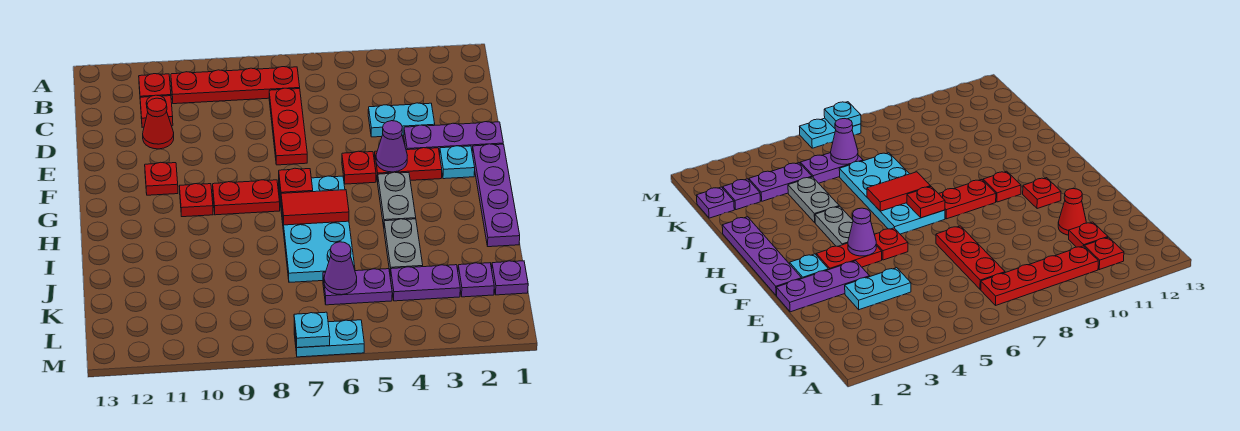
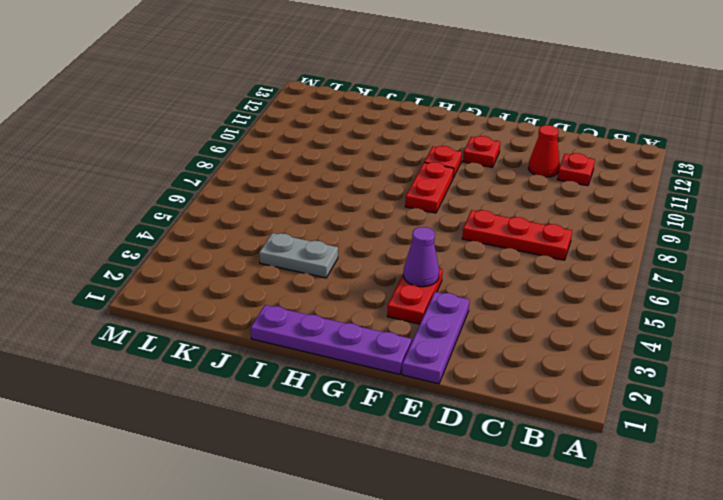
none -> red plate B7:B10 level 1
none -> red plate B11 level 1
none -> cyan plate D3:D4 level 1

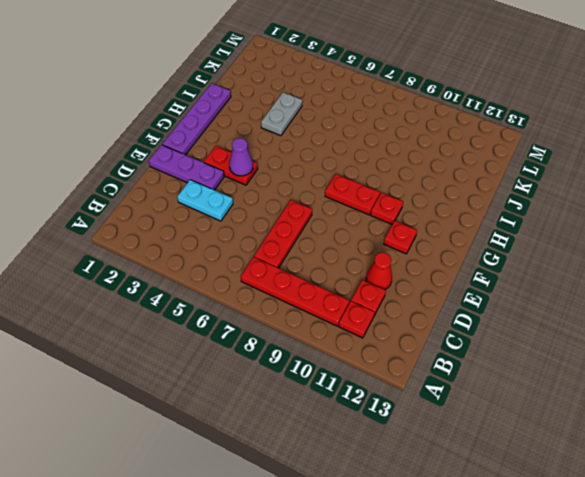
none -> cyan plate F2 level 1
none -> red plate F5 level 1
none -> grey plate G4:H4 level 1

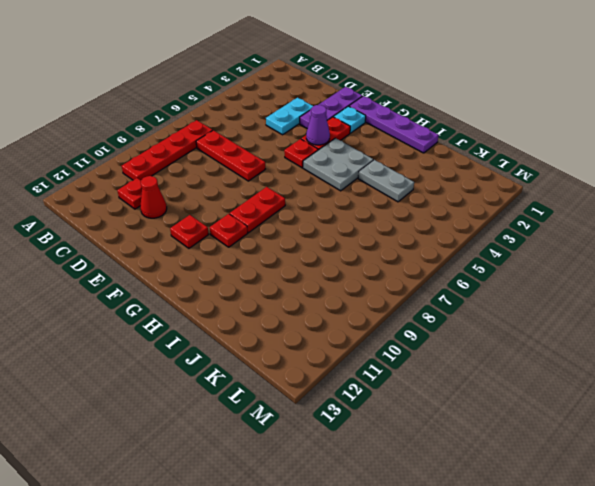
grey plate G4:H5 level 1 -> grey plate G4:H4 level 1
none -> red plate B11 level 1
none -> cyan plate G6:J7 level 1
none -> purple plate K1 level 1

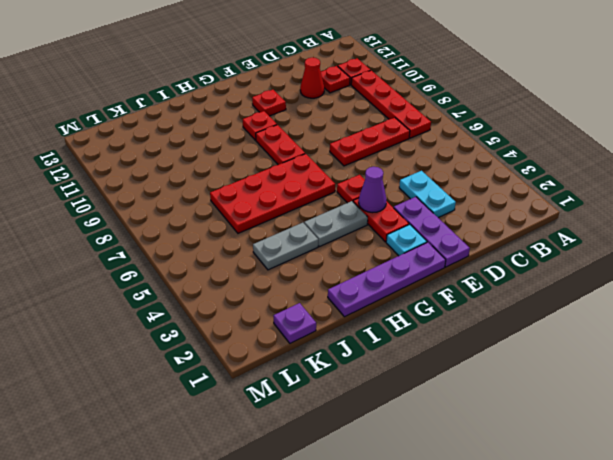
red plate G6:J7 level 1 -> cyan plate G6:J7 level 1
none -> purple plate K2 level 1
none -> purple plate K3:K4 level 1
none -> purple plate K5:K6 level 1

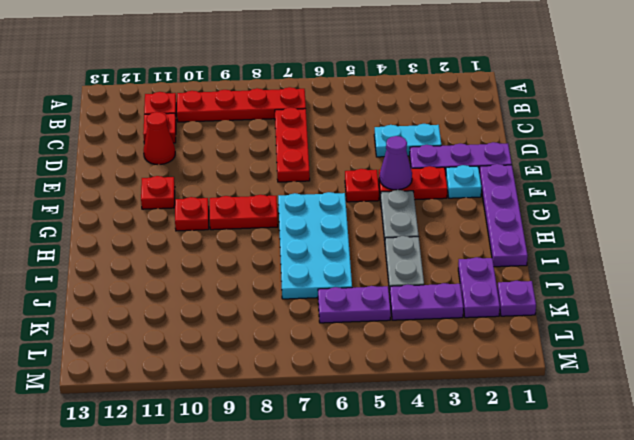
purple plate J2:K2 level 1 -> purple plate K2 level 1
none -> cyan plate M6:M7 level 1
none -> red plate G7 level 2
none -> red tile H6:H7 level 2

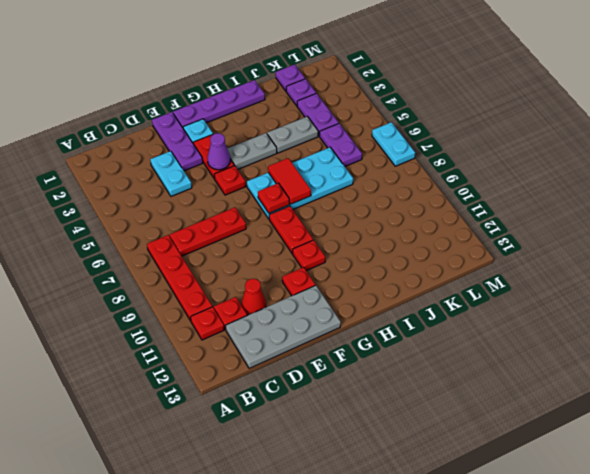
grey plate C12:F13 level 1 -> none
none -> purple cone K6 level 2
none -> cyan plate M7 level 2

